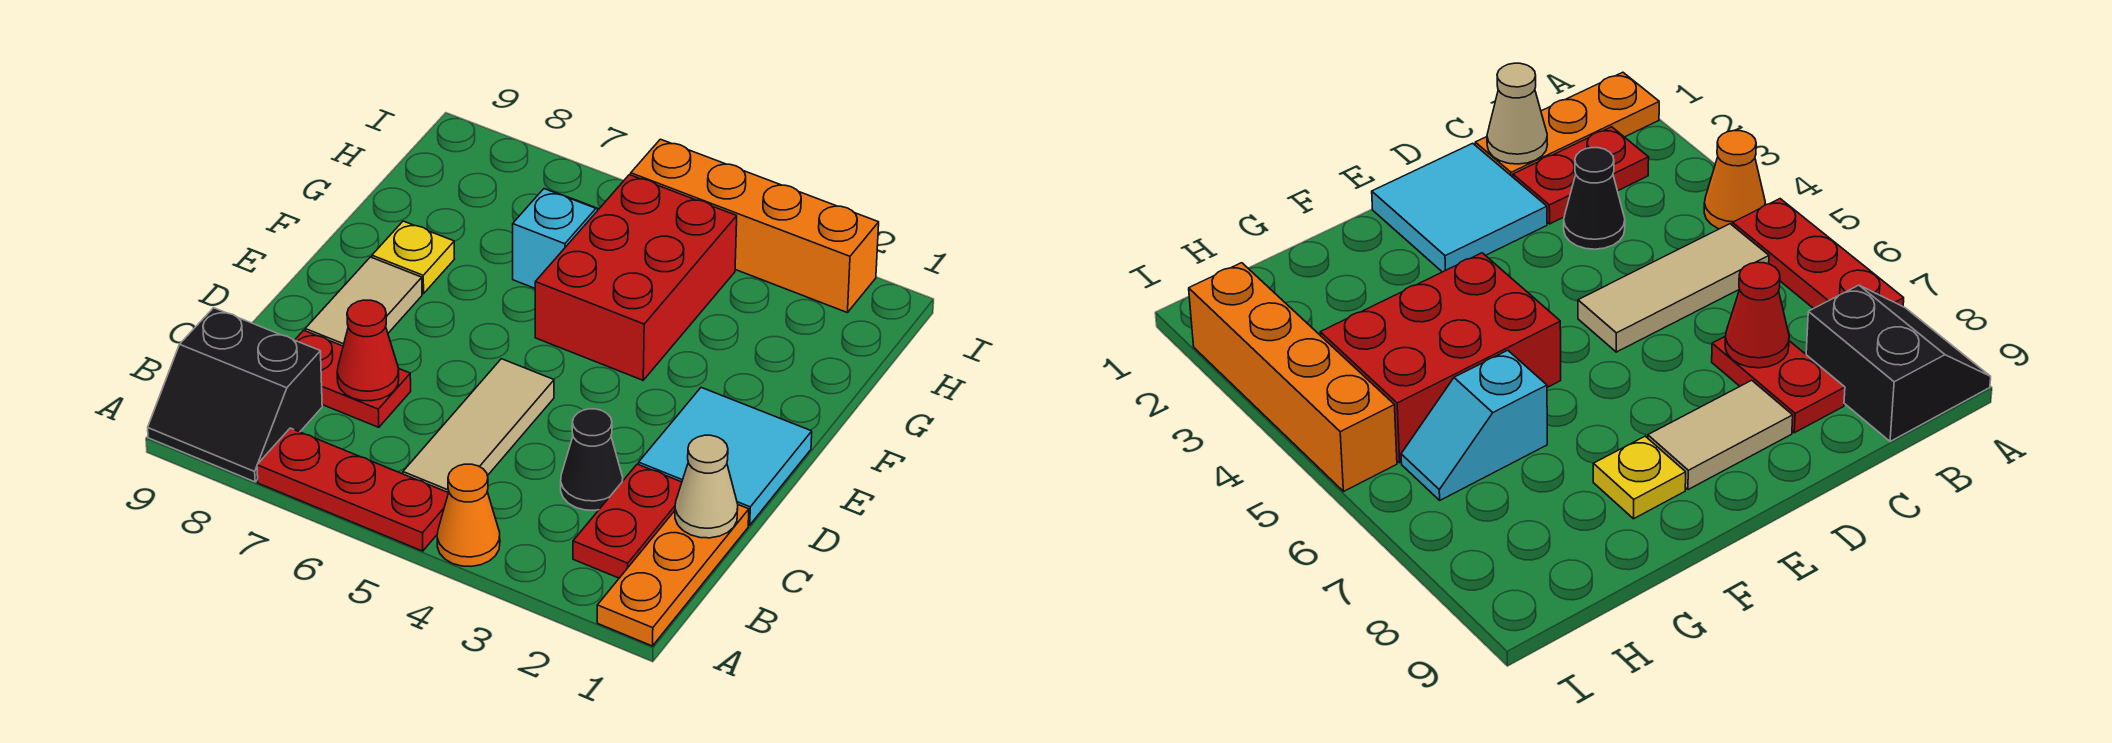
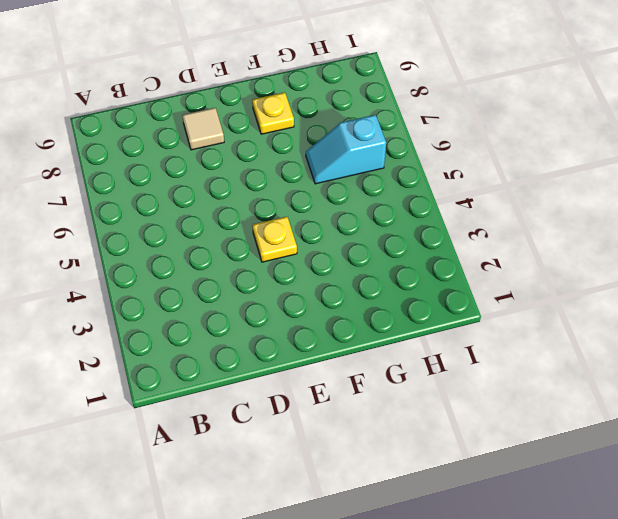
tan tile D8 level 1 -> tan tile D8:E8 level 1
yellow plate E4 level 1 -> none
cyan slope G6:H6 level 1 top H -> cyan slope G6:H6 level 1 top G
none -> orange plate A1:C1 level 1
none -> orange cone A4 level 1
none -> red plate A5:A7 level 1

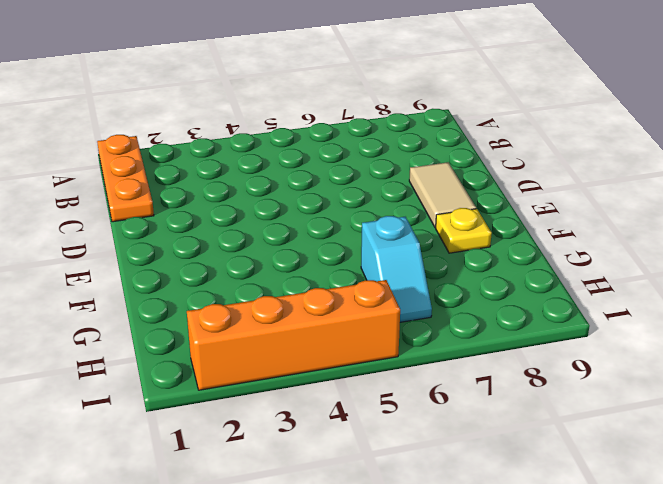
none -> orange cone A4 level 1
none -> red plate A5:A7 level 1
none -> black slope A8:B9 level 1 top B

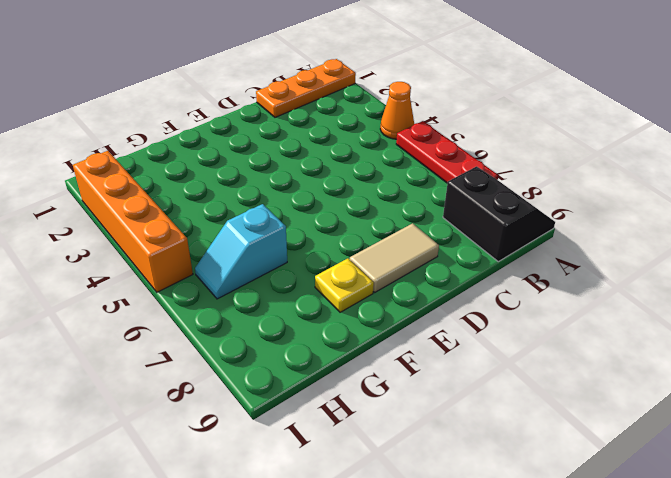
none -> red plate B2:C2 level 1
none -> tan tile B5:D5 level 1
none -> black cone C3 level 1

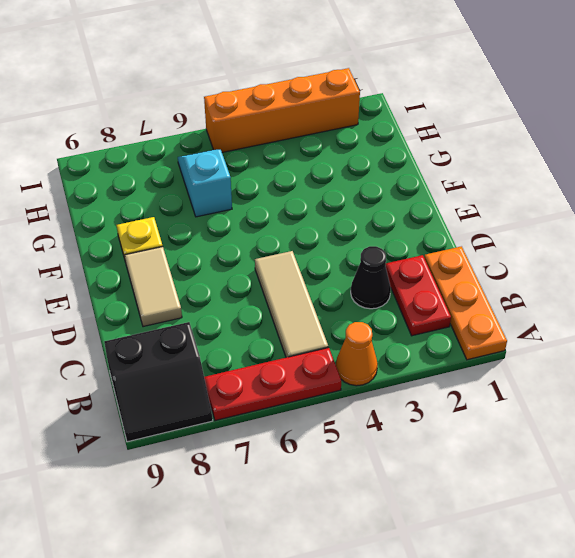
none -> red plate C7:C8 level 1
none -> cyan tile D1:E2 level 1
none -> red brick F4:H5 level 1

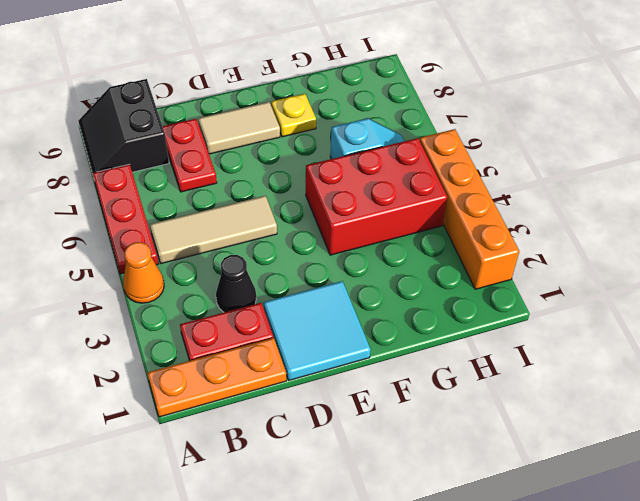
none -> tan cone C1 level 2
none -> red cone C7 level 2

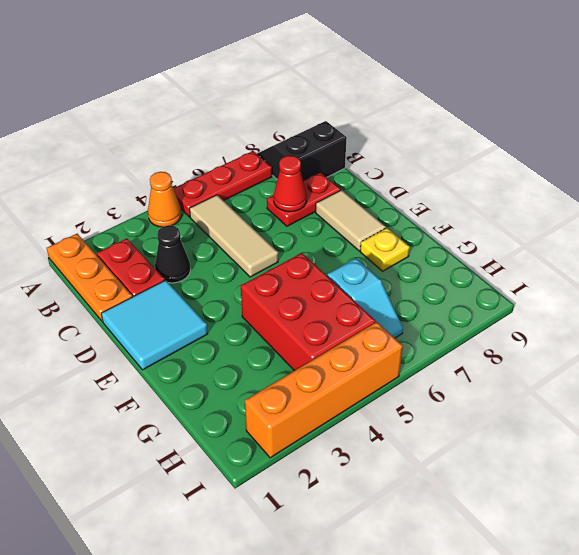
none -> tan cone C1 level 2

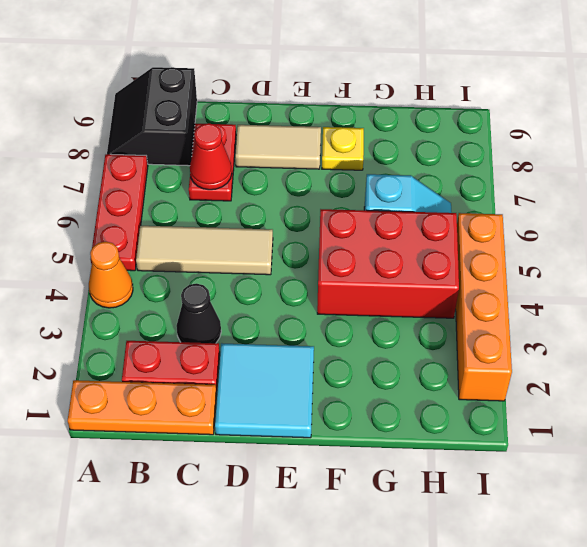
none -> tan cone C1 level 2

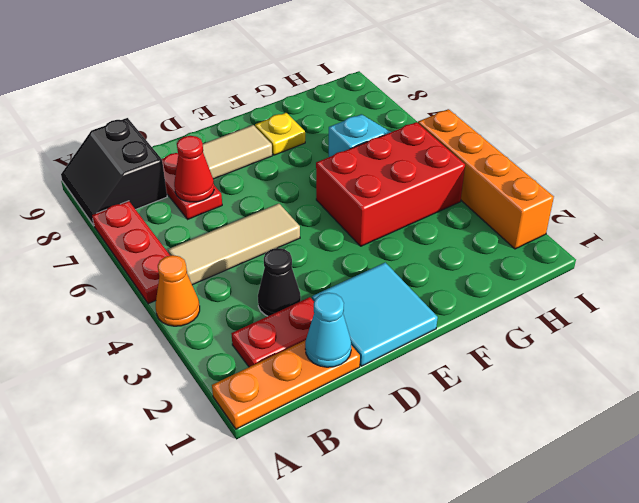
cyan cone C1 level 2 -> tan cone C1 level 2

